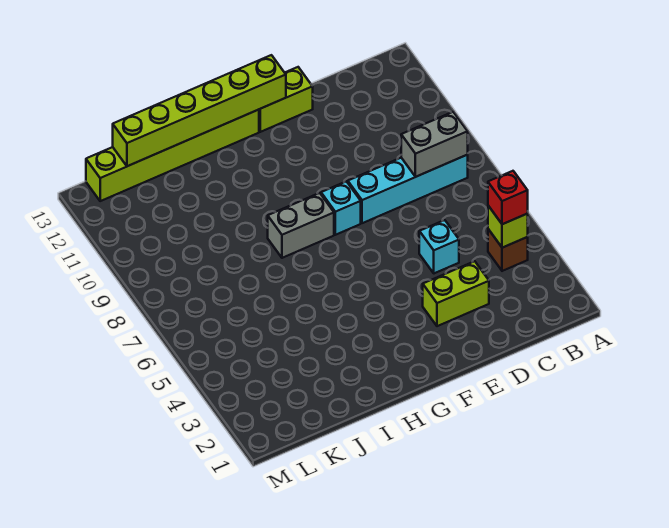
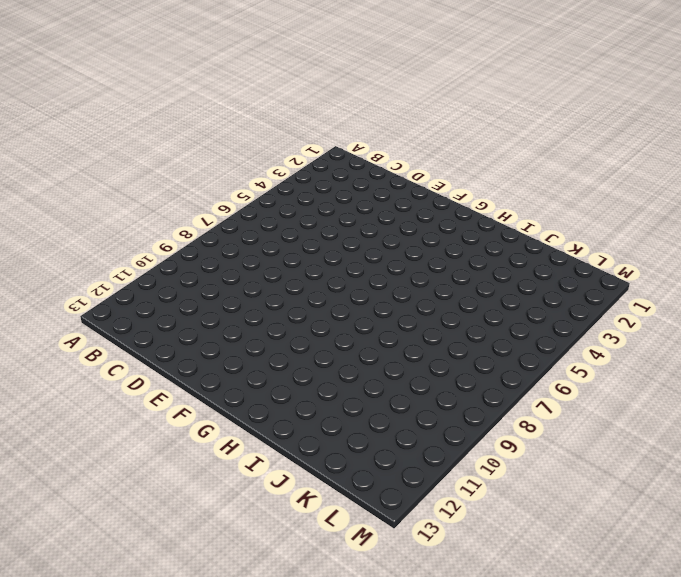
none -> brown brick B4 level 1
none -> cyan brick B8:E8 level 1
none -> lime brick D3:E3 level 1

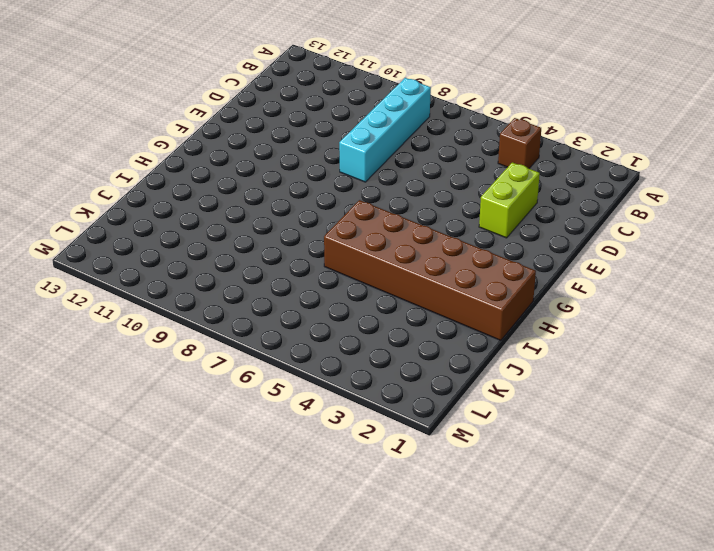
brown brick H1:I6 level 1 -> none
none -> cyan brick D5 level 1
none -> lime brick E13:F13 level 1
none -> cyan brick F8 level 1

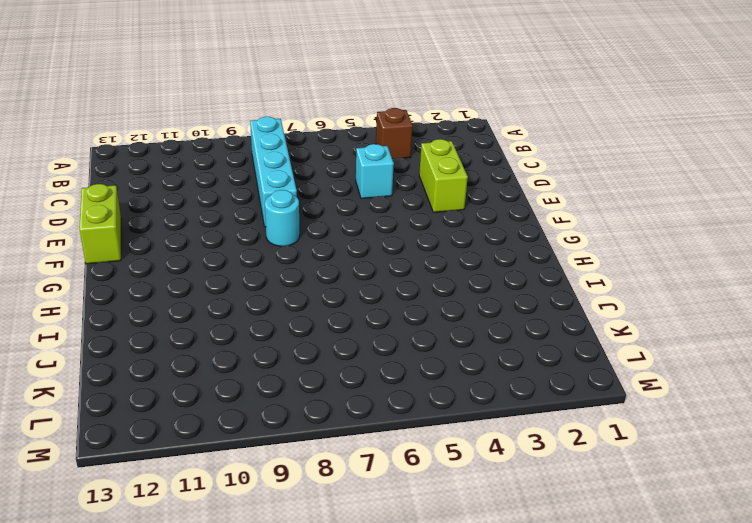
cyan round brick F8 level 1 -> cyan brick F8 level 1
none -> grey brick G8:H8 level 1
none -> lime brick G13:L13 level 1
none -> lime brick B4 level 2

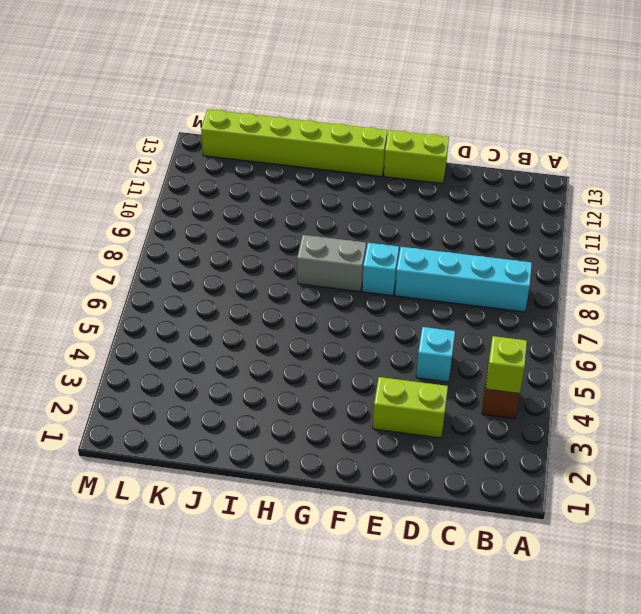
none -> grey brick B8:C8 level 2
none -> lime brick F13:K13 level 2
none -> red brick B4 level 3

